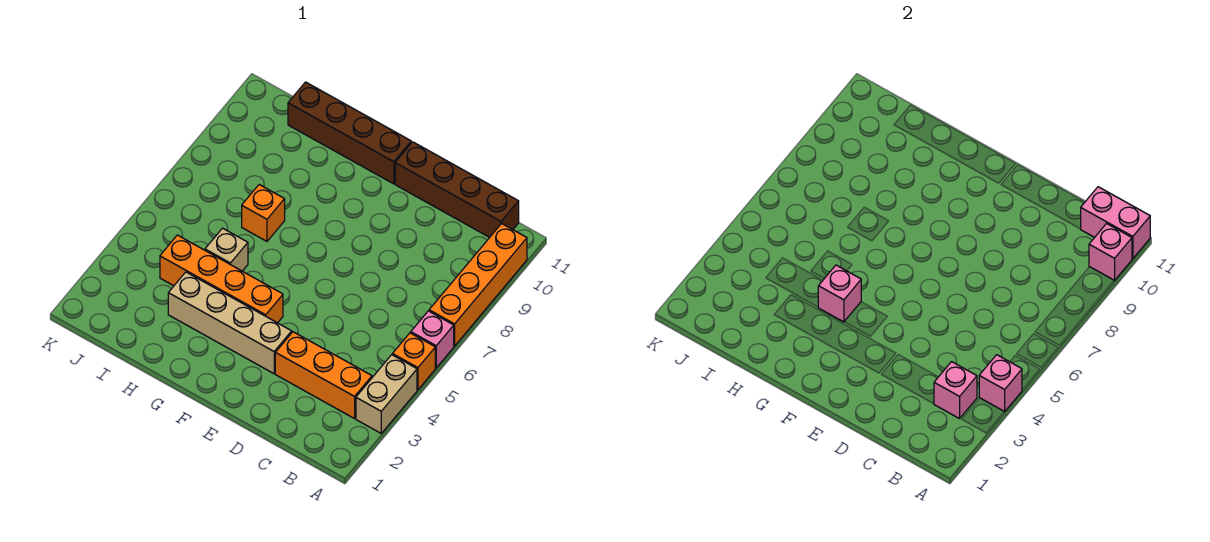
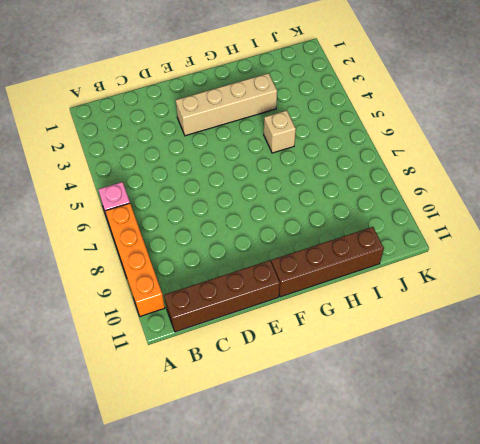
none -> tan brick A3:A4 level 1
none -> orange brick A5 level 1
none -> orange brick B3:D3 level 1

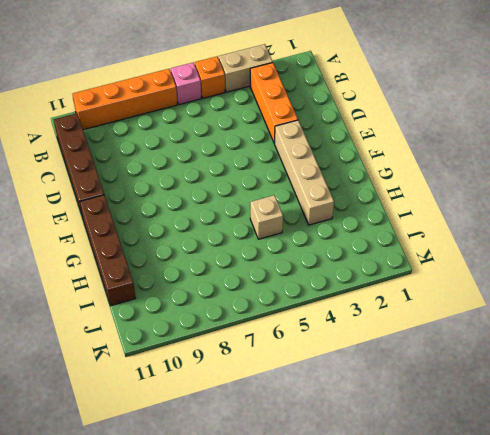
none -> orange brick F4:I4 level 1
none -> orange brick H7 level 1
none -> pink brick A4 level 2

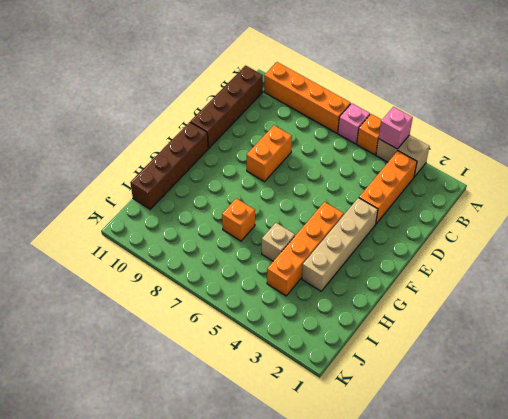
orange brick D8:E8 level 1 -> none
none -> pink brick A10 level 2
none -> pink brick A11:B11 level 2
none -> pink brick B3 level 2

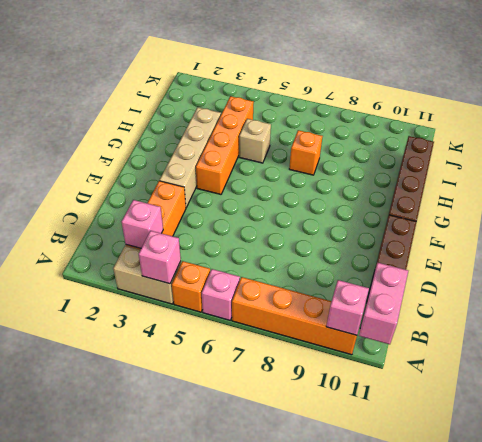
none -> pink brick G4 level 2

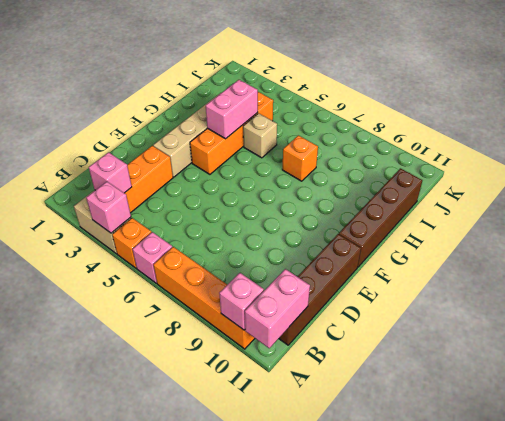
pink brick G4:H4 level 2 -> pink brick G4 level 2

